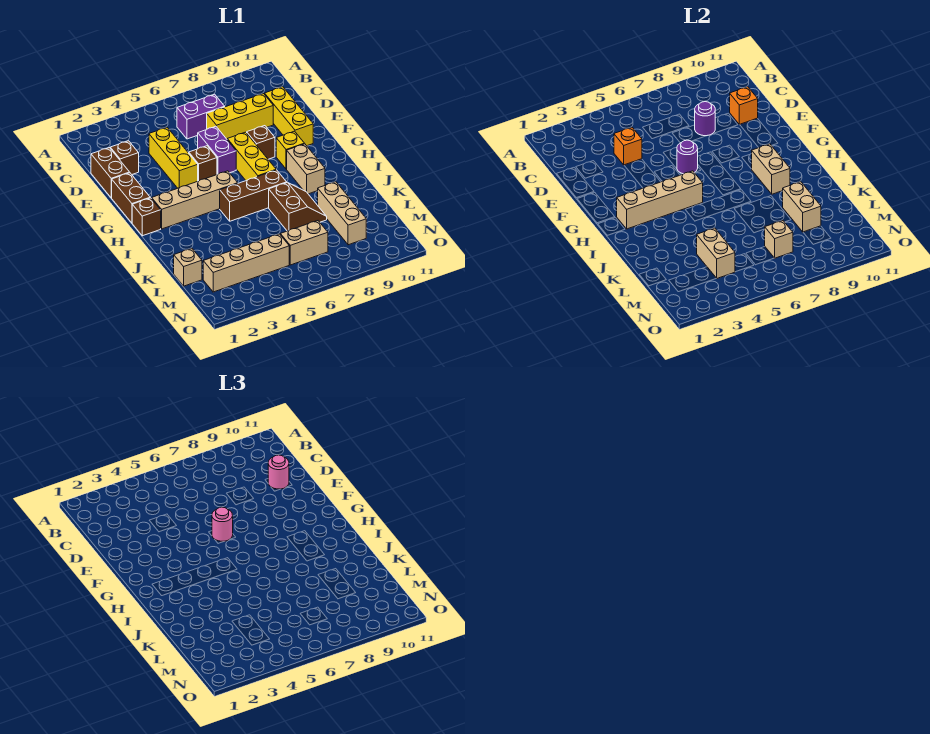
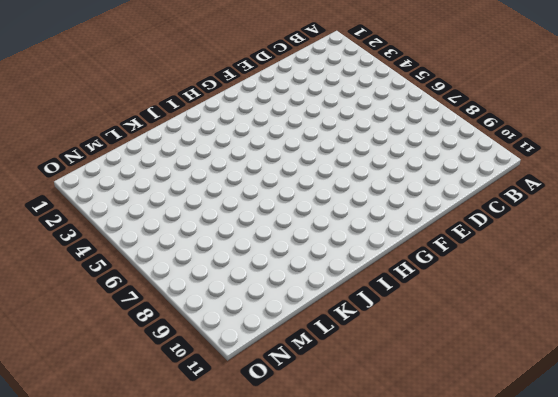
none -> purple brick C6:C7 level 1
none -> brown brick D1:E1 level 1
none -> brown brick D2 level 1
none -> yellow brick D4:F4 level 1

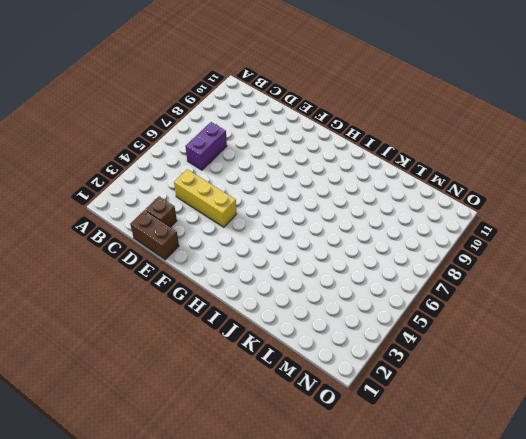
none -> yellow brick D7:D9 level 1
none -> yellow brick D10:F10 level 1
none -> purple brick E6:F6 level 1
none -> brown brick F1:G1 level 1

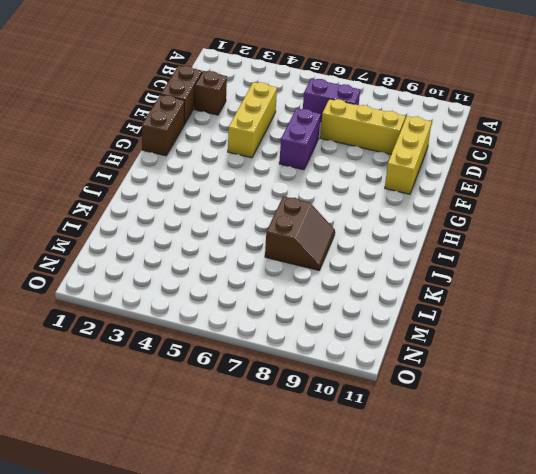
none -> brown brick F5 level 1
none -> yellow brick F7:H7 level 1
none -> brown brick F8 level 1
none -> yellow brick G9 level 1

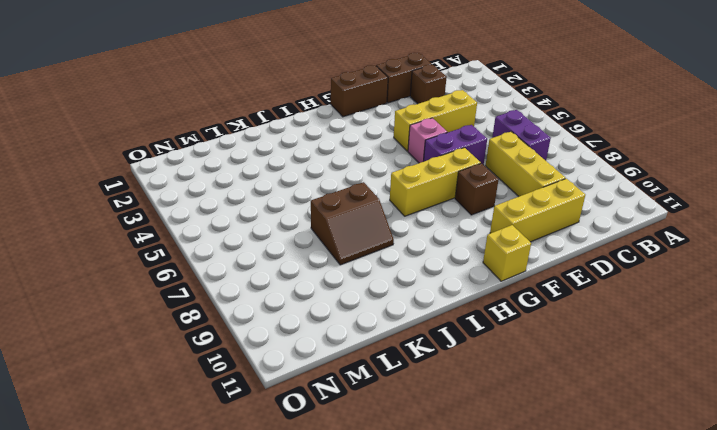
pink brick F5 level 1 -> brown brick F5 level 1
yellow brick G11 level 1 -> yellow brick G9 level 1
none -> brown brick H1 level 1
none -> tan brick H2:H5 level 1
none -> tan brick H9:I9 level 1
none -> brown brick I5:I7 level 1

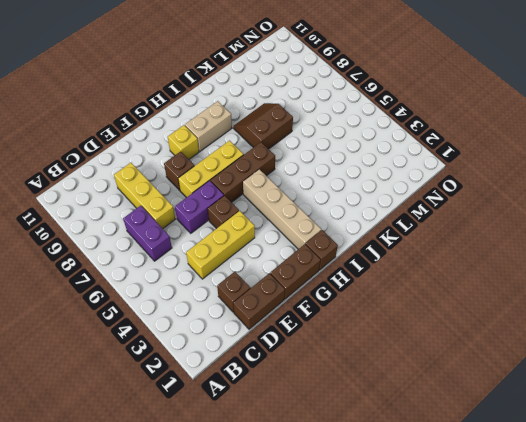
brown brick G6:I6 level 1 -> brown brick I5:I7 level 1
none -> yellow brick D10:F10 level 1
none -> tan brick K9:M9 level 1
none -> tan brick L1 level 1
none -> tan brick M2:M5 level 1

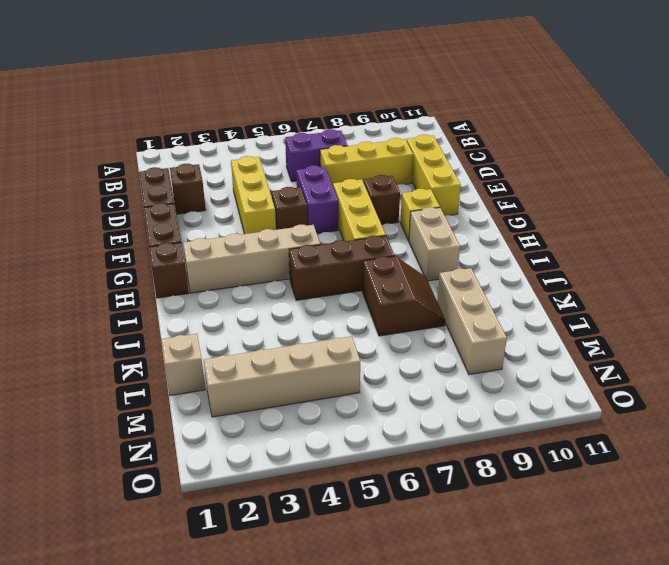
none -> tan brick M6:M7 level 1
none -> orange brick D4 level 2
none -> purple round brick D8 level 2
none -> orange brick D10 level 2

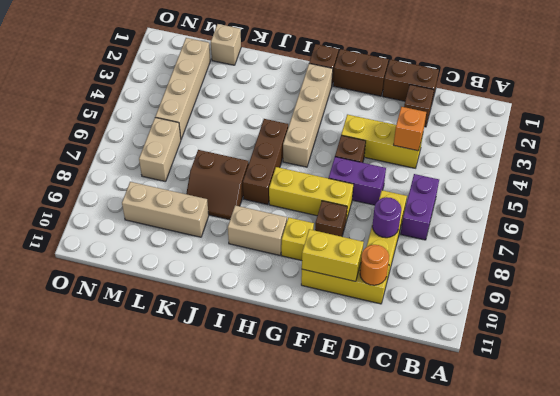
orange round brick D10 level 2 -> orange brick D10 level 2
yellow brick E10:F10 level 2 -> none
none -> purple round brick F6 level 2
none -> tan brick H2:H5 level 2
none -> tan brick H9:I9 level 2
none -> tan brick K9:L9 level 2

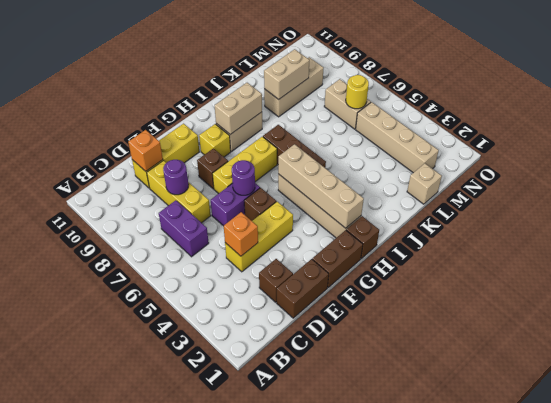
yellow round brick M6 level 2 -> none
none -> brown slope J7:K8 level 1 top 7
none -> tan brick L4:M4 level 2
none -> tan brick M7 level 2
none -> pink round brick D10 level 3

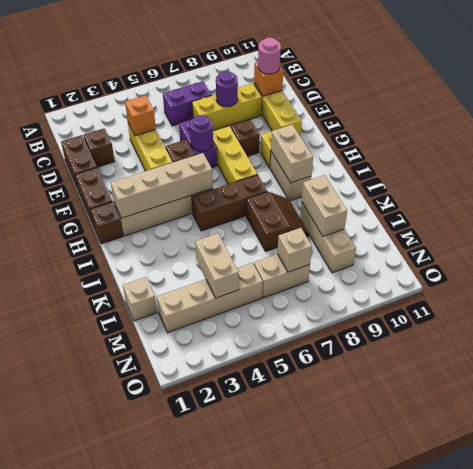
none -> pink round brick F6 level 3

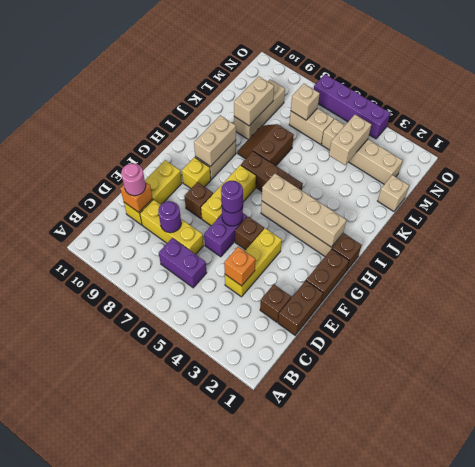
purple round brick F6 level 3 -> pink round brick F6 level 3
purple brick O4:O7 level 1 -> none

